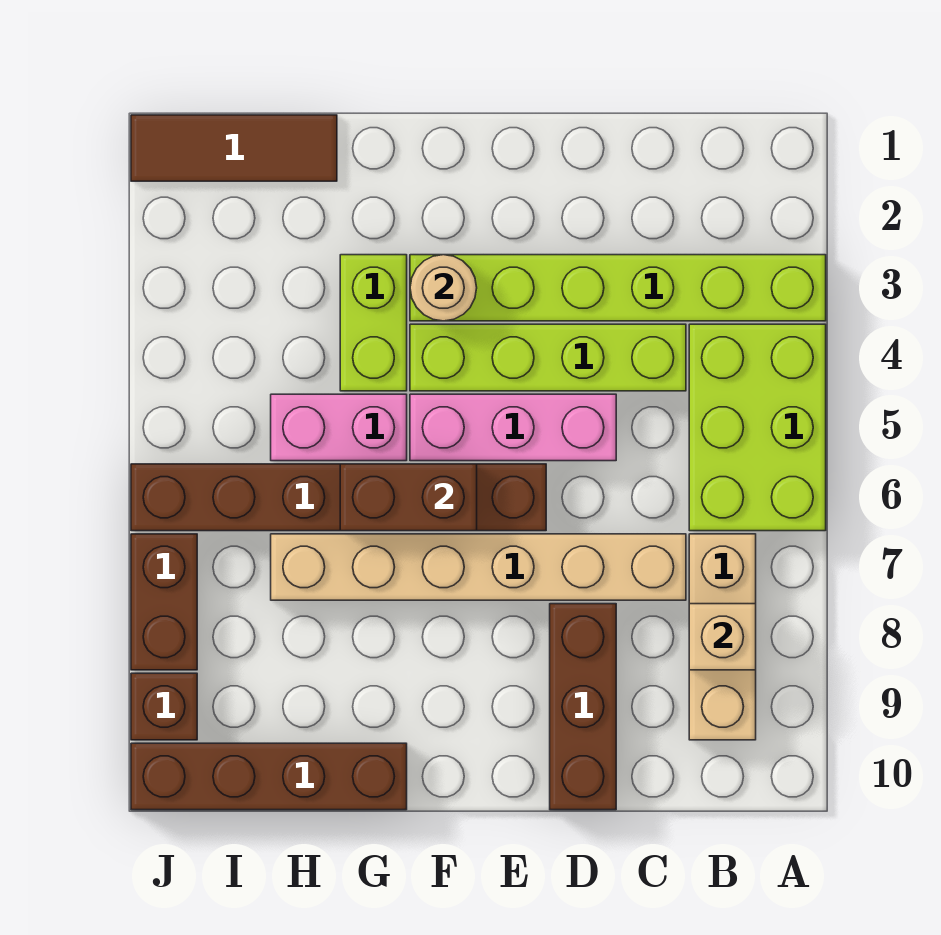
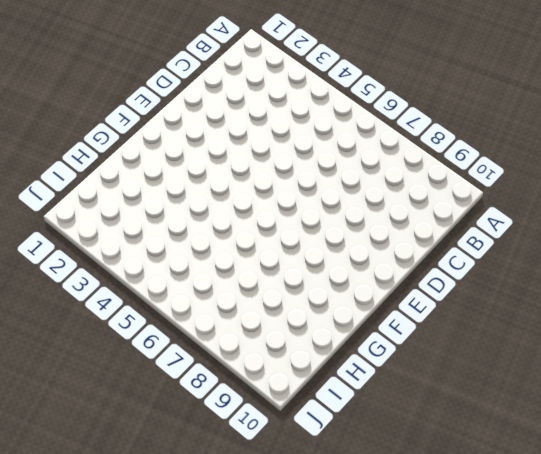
none -> lime brick A3:F3 level 1
none -> lime brick A4:B6 level 1
none -> tan brick B7:B9 level 1

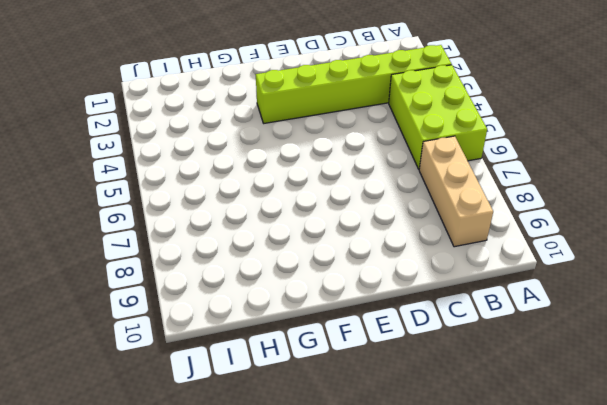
none -> lime brick C4:F4 level 1
none -> tan brick C7:H7 level 1
none -> pink brick D5:F5 level 1

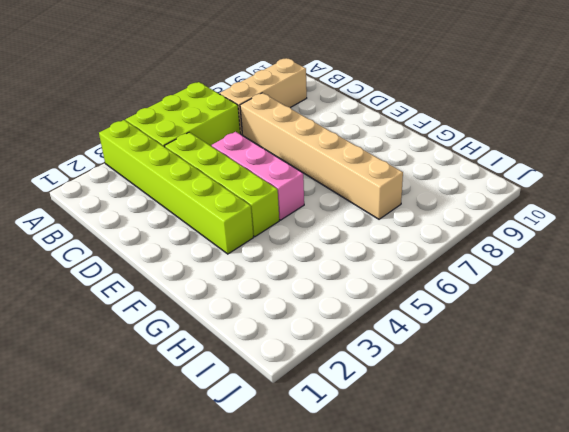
none -> brown brick D8:D10 level 1
none -> brown brick E6:J6 level 1
none -> lime brick G3:G4 level 1

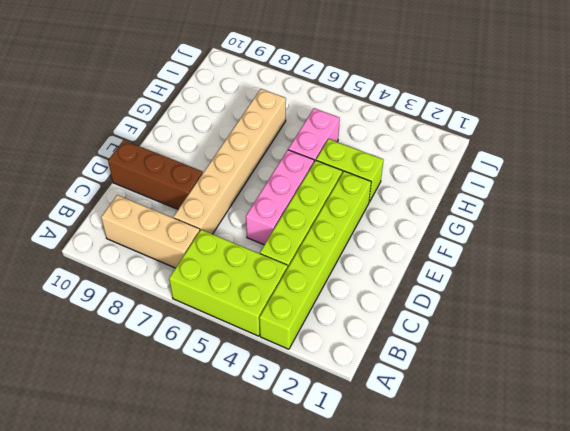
none -> brown brick E6:J6 level 1
none -> brown brick G10:J10 level 1
none -> brown tile H1:J1 level 1

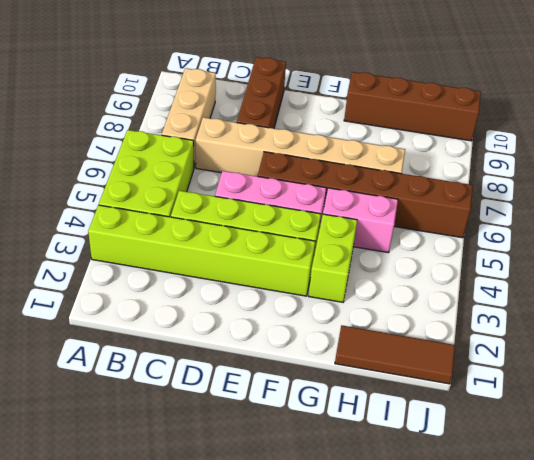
none -> brown brick J7:J8 level 1
none -> brown brick J9 level 1
none -> tan brick B8 level 2

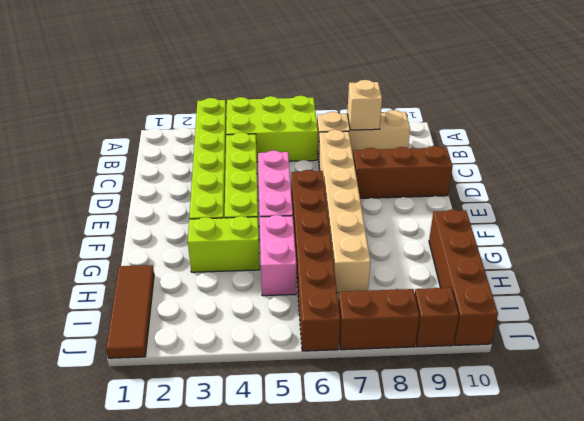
none -> tan round brick F3 level 2
none -> brown brick F6:G6 level 2

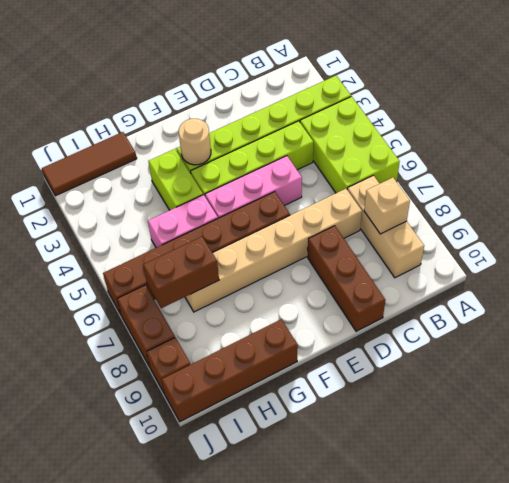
brown brick H7:I7 level 2 -> brown brick F6:G6 level 2

